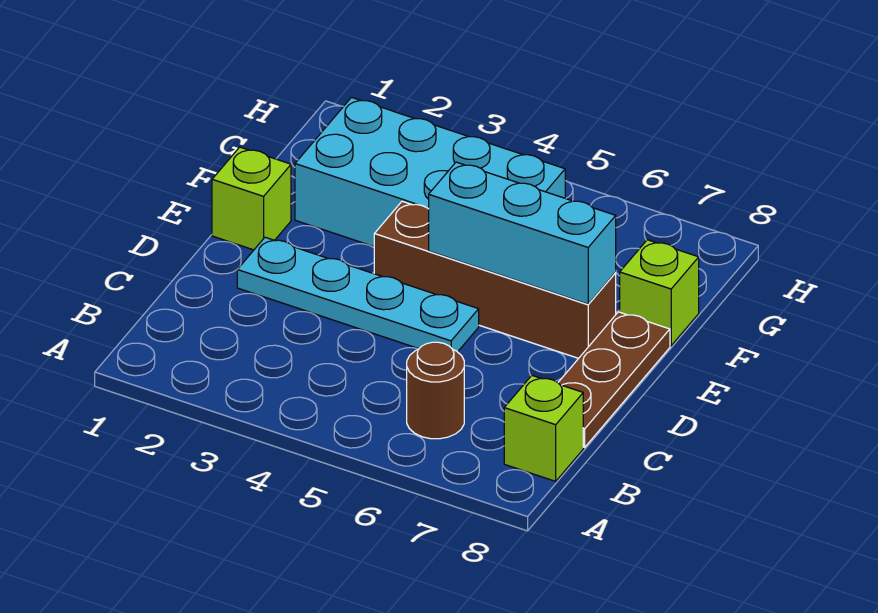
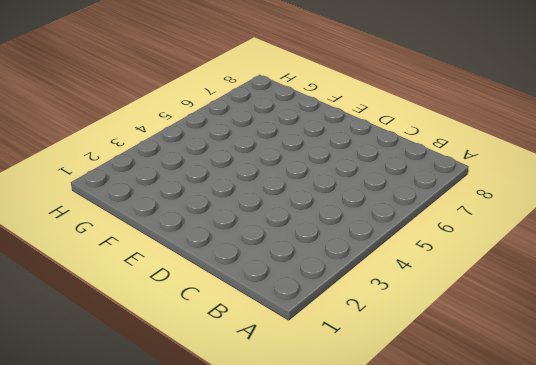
none -> brown round brick B6 level 1
none -> lime brick B8 level 1

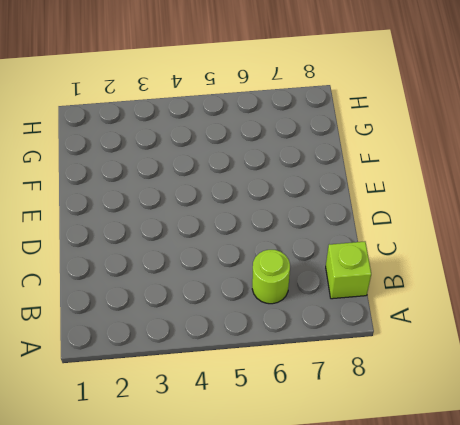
lime round brick B6 level 1 -> brown round brick B6 level 1
none -> brown plate C8:E8 level 1
none -> cyan plate D2:D5 level 1

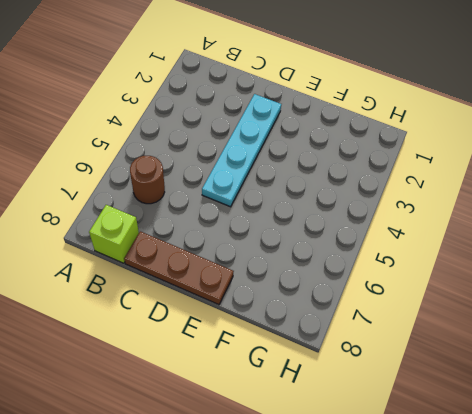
none -> lime brick E1 level 1
none -> brown brick E4:E7 level 1

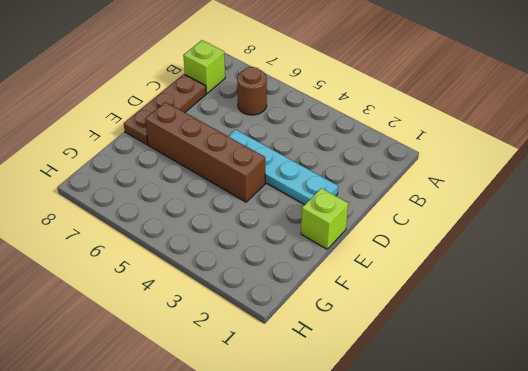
none -> cyan brick F2:G5 level 1
none -> lime brick F8 level 1

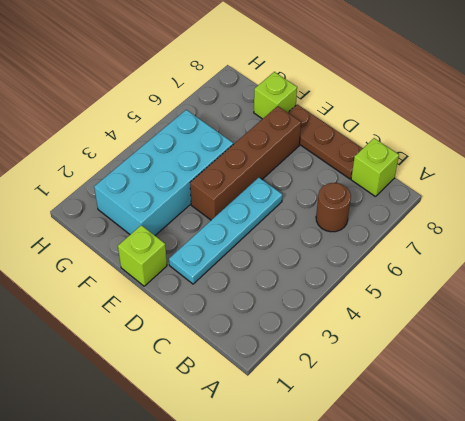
none -> cyan brick E5:E7 level 2

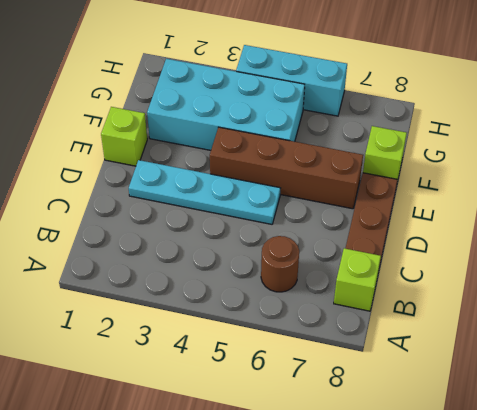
cyan brick H4:H6 level 1 -> cyan brick E5:E7 level 2

